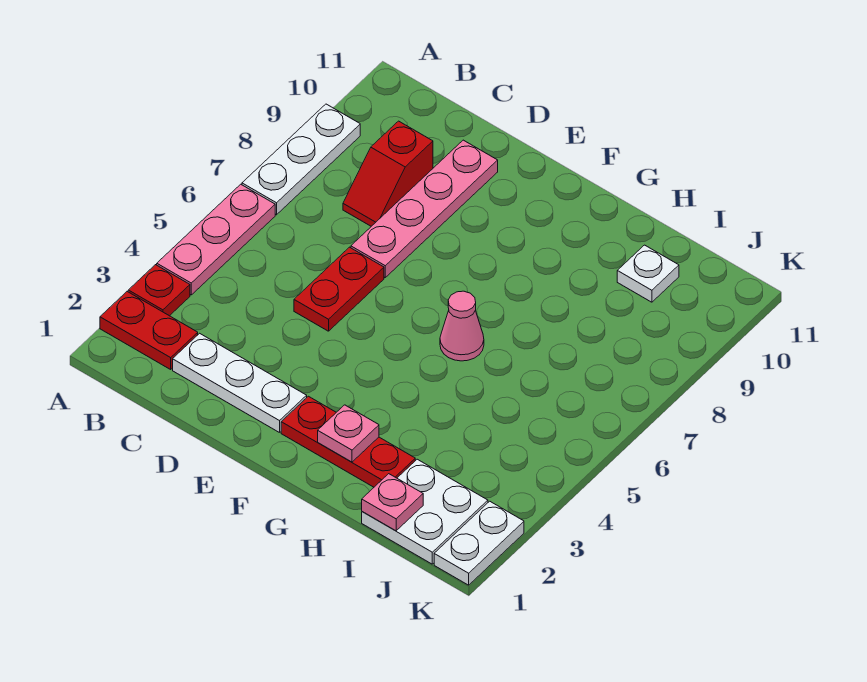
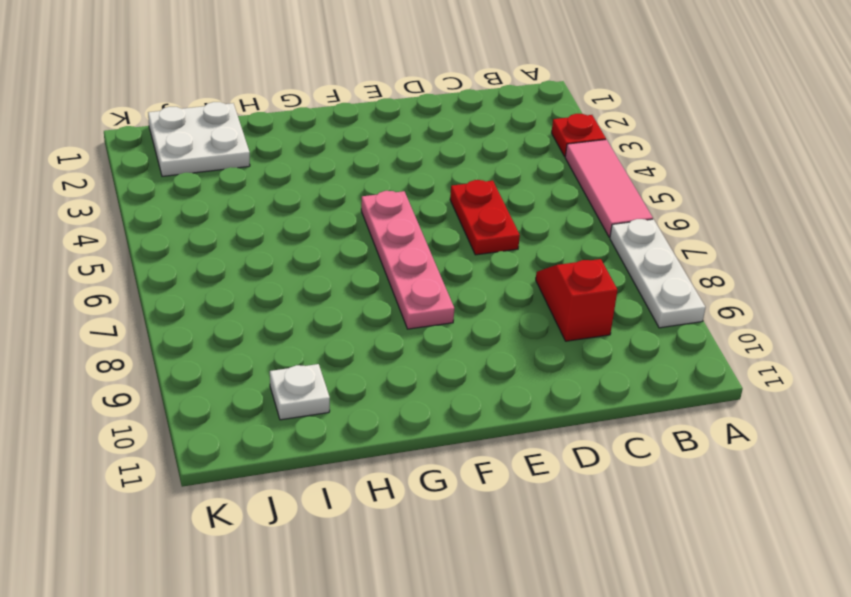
pink tile A4:A6 level 1 -> pink plate A4:A6 level 1
pink plate F5:F8 level 1 -> pink plate D7:D10 level 1
none -> red plate A2:B2 level 1
none -> white plate C2:E2 level 1
none -> red plate F2:H2 level 1

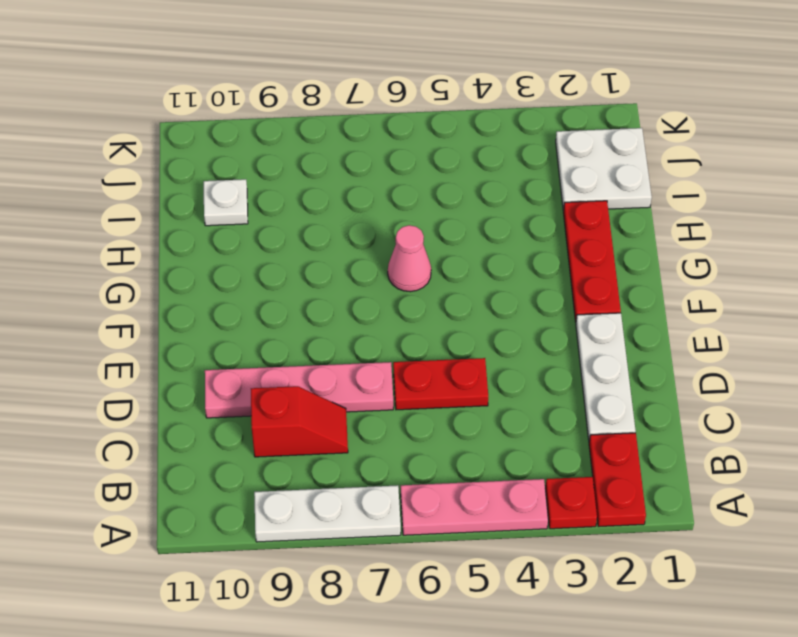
none -> white plate K1:K2 level 1
none -> pink plate G2 level 2
none -> pink plate I1 level 2

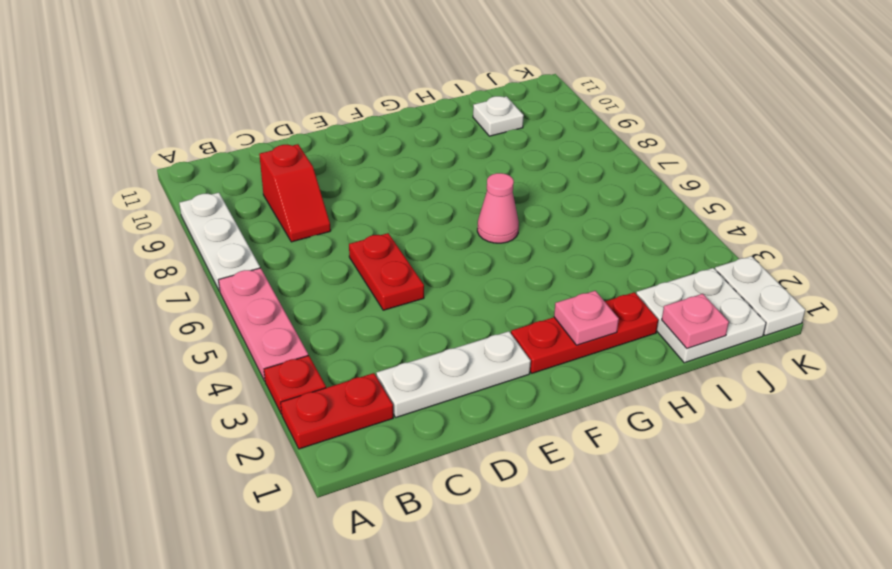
none -> pink plate D7:D10 level 1

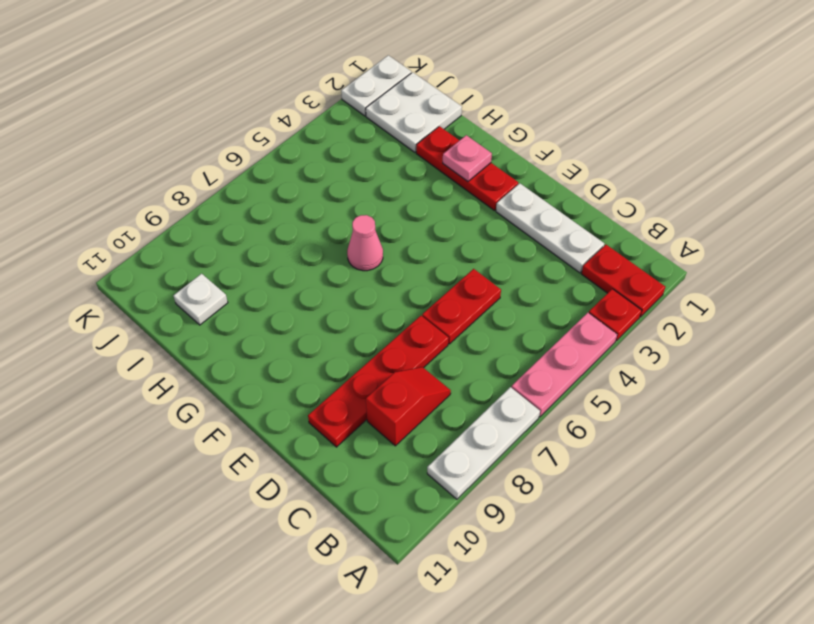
red plate D7:D10 level 1 -> pink plate D7:D10 level 1
none -> pink plate I1 level 2

